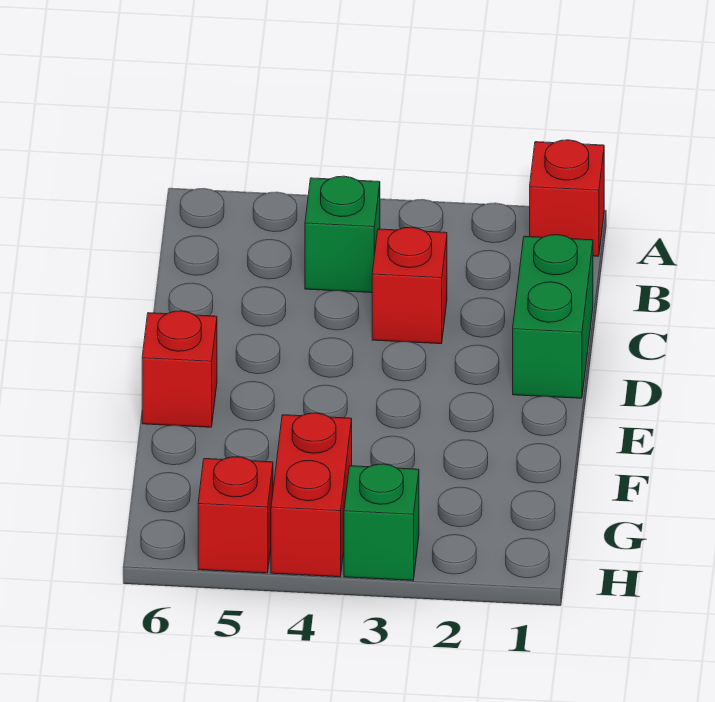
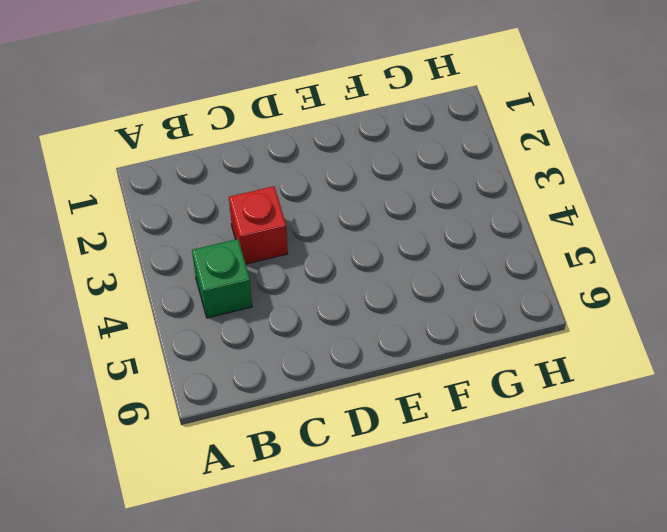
none -> red brick A1 level 1
none -> green brick C1:D1 level 1

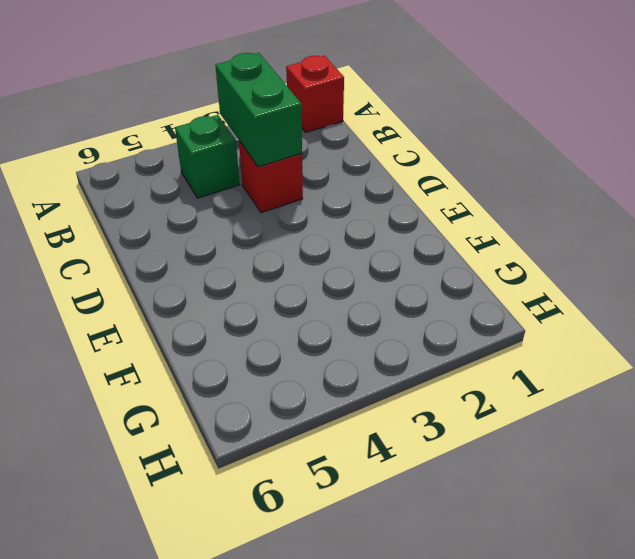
green brick B3:C3 level 2 -> green brick C1:D1 level 1
none -> red brick E6 level 1
none -> red brick G4:H4 level 1

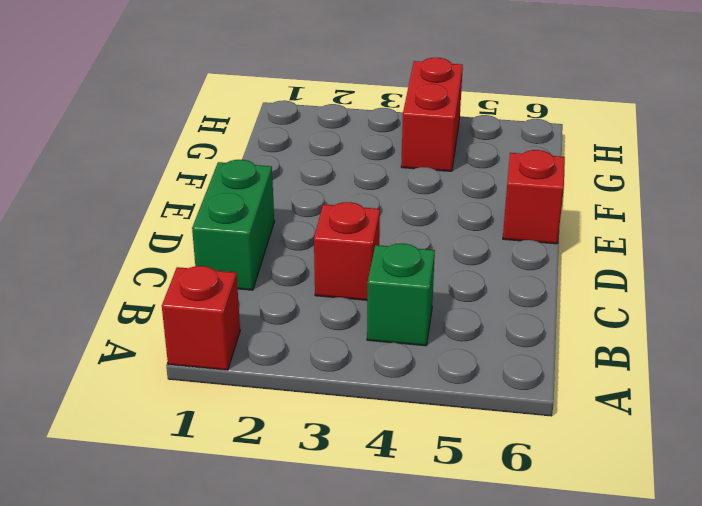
none -> green brick H3 level 1
none -> red brick H5 level 1

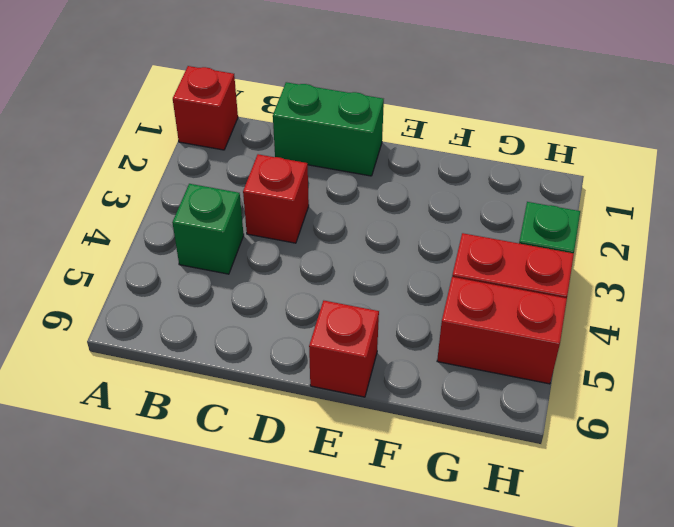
red brick G5:H5 level 1 -> red brick H5 level 1

